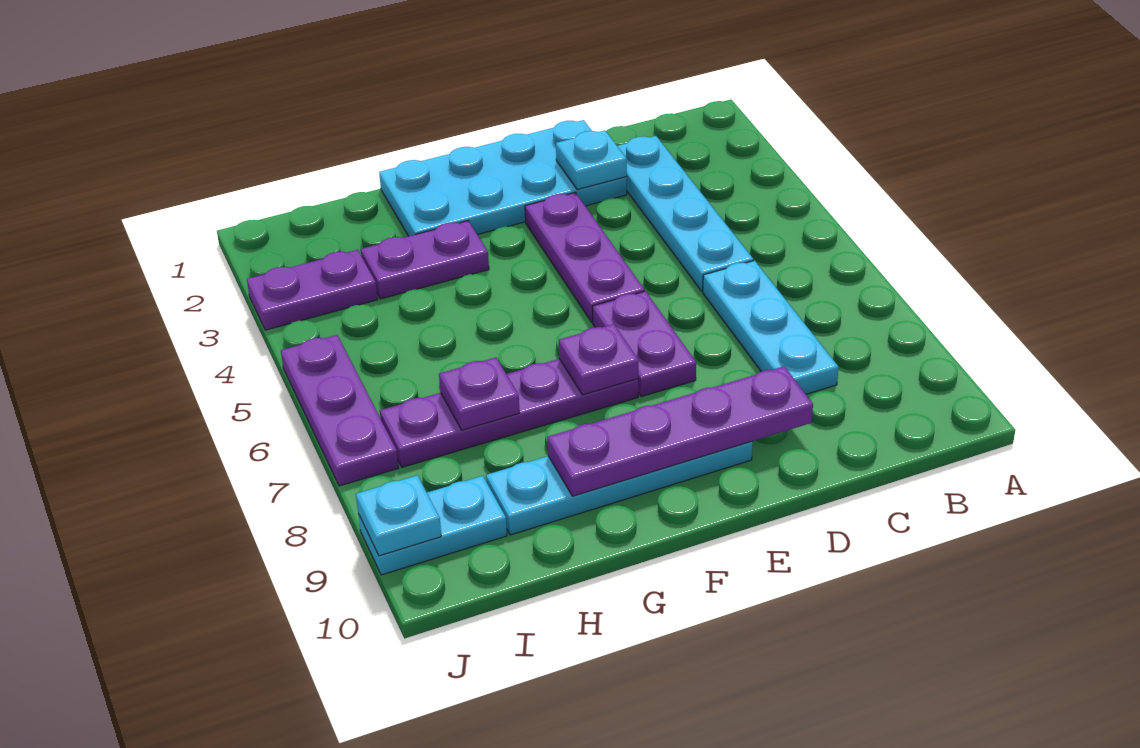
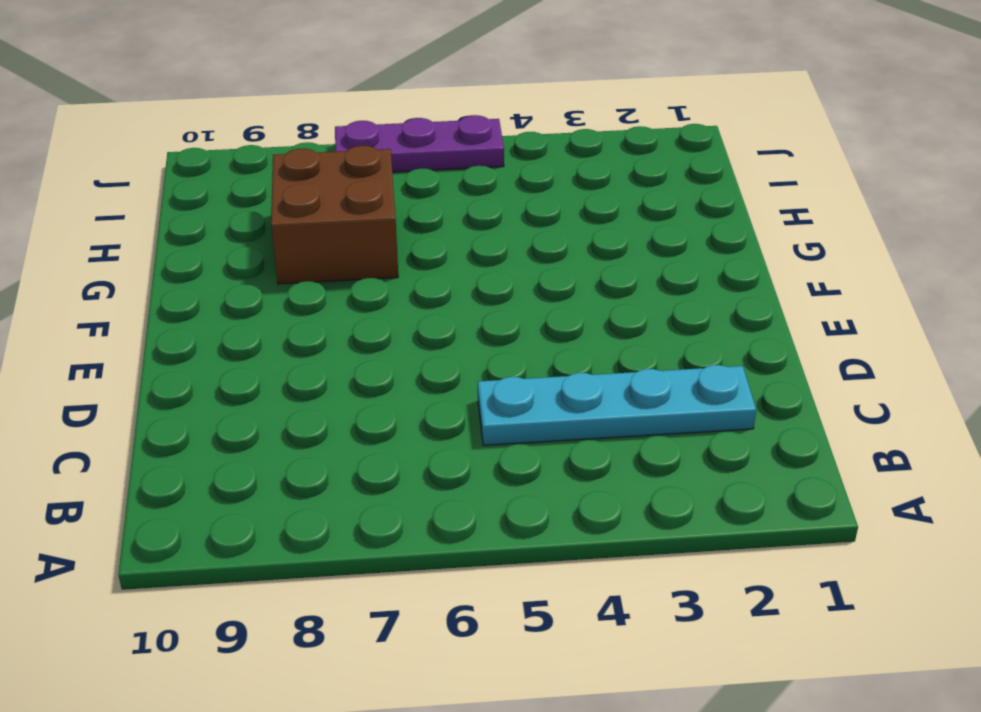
brown brick G7:H8 level 1 -> purple plate F7:I7 level 1
none -> cyan plate C6:C8 level 1
none -> cyan plate D1:G2 level 1
none -> purple plate E3:E5 level 1

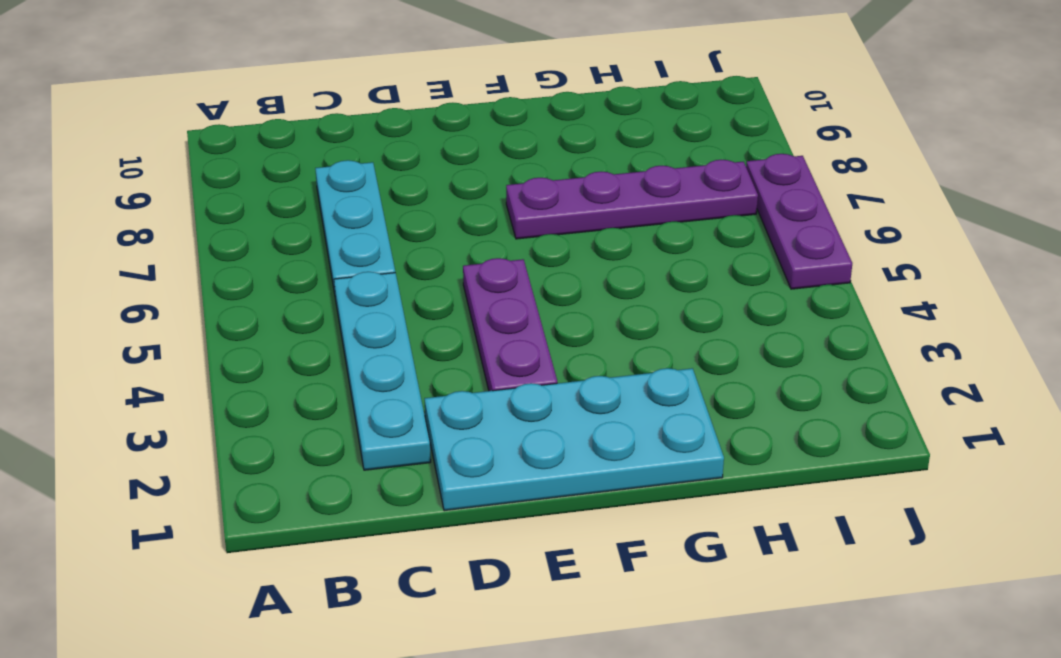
none -> purple plate E6:E7 level 1
none -> cyan plate E9:H9 level 1
none -> purple plate G3:H3 level 1

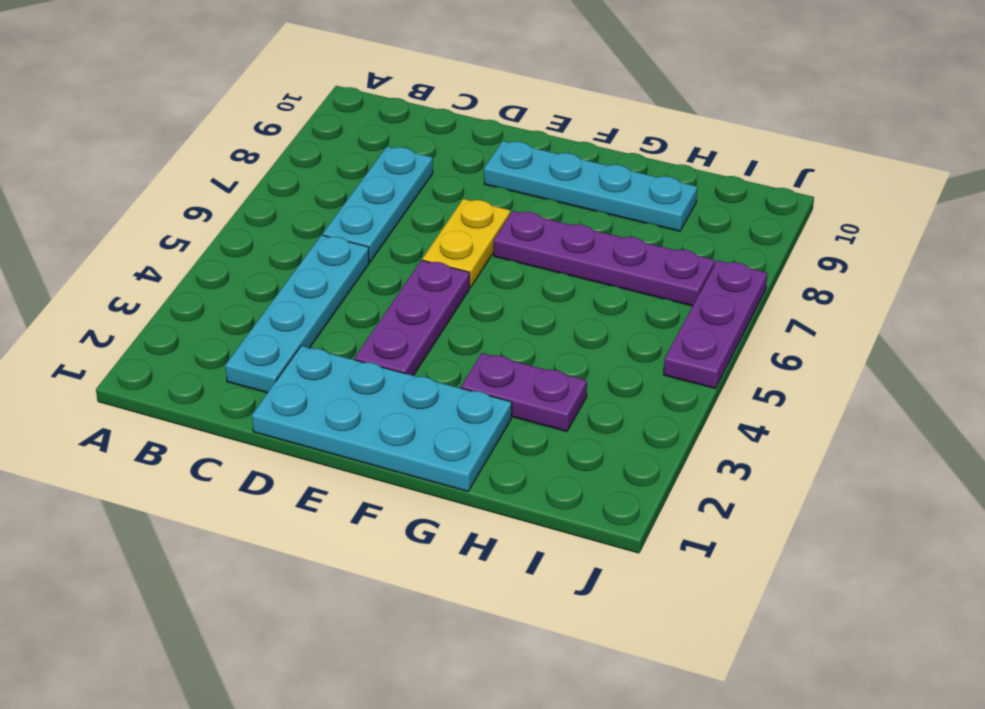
yellow plate E6:E7 level 1 -> purple plate E6:E7 level 1
none -> purple plate I3:J3 level 1
none -> cyan plate I9:J9 level 1
none -> cyan plate D2 level 2

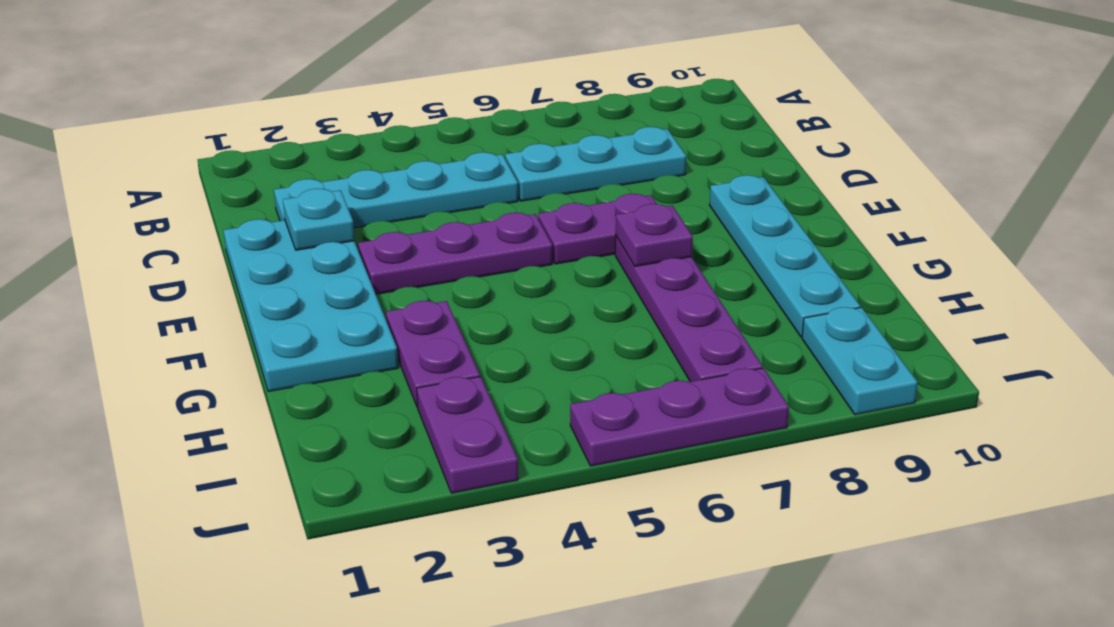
none -> purple plate D9:G9 level 2
none -> purple plate H7 level 2
none -> cyan plate J9 level 2

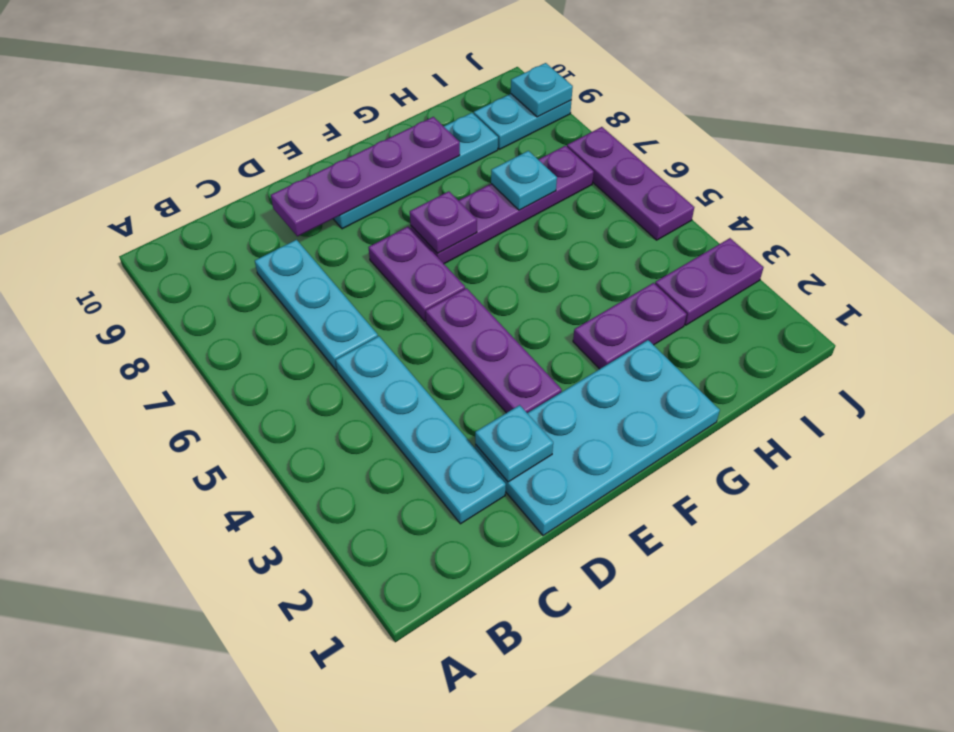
cyan plate H7 level 2 -> purple plate H7 level 2

